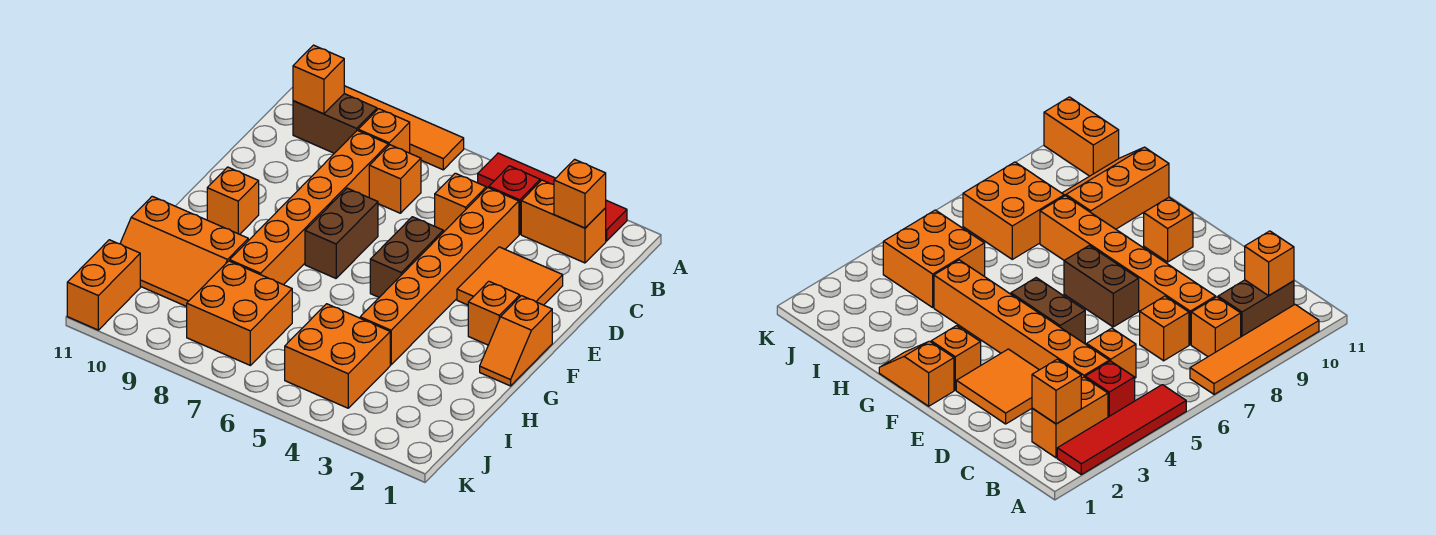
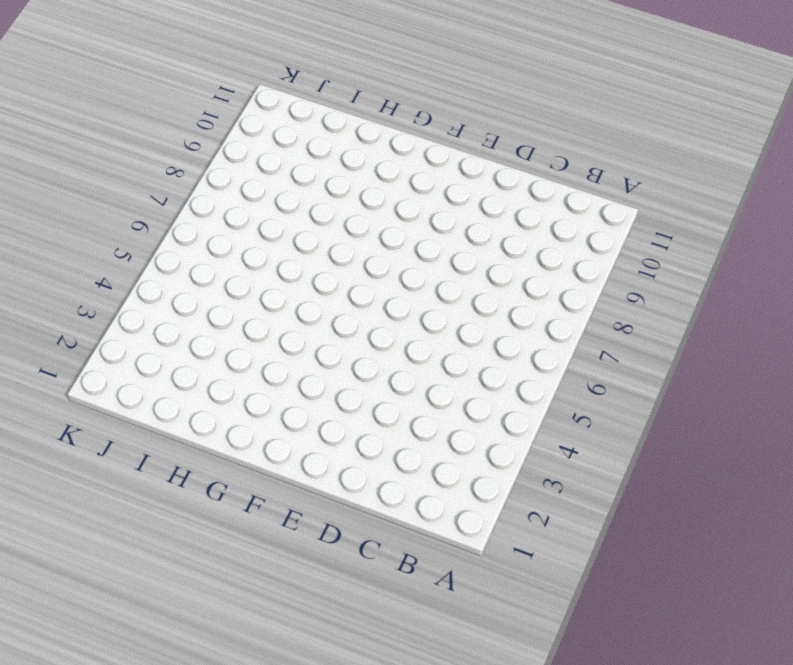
none -> red tile A2:A5 level 1
none -> orange tile A7:A10 level 1
none -> orange brick B2:B3 level 1

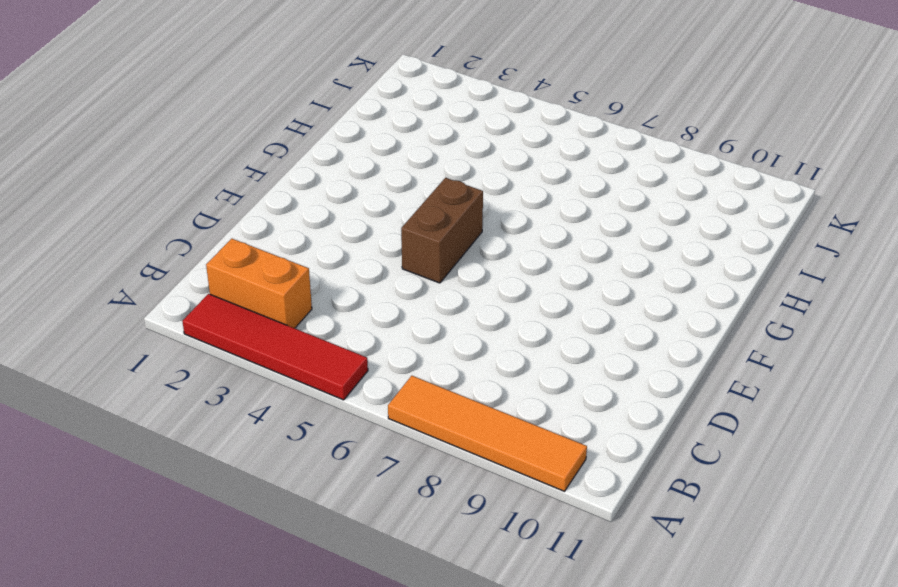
none -> red brick B4 level 1
none -> orange brick B8 level 1
none -> brown brick B9:B10 level 1

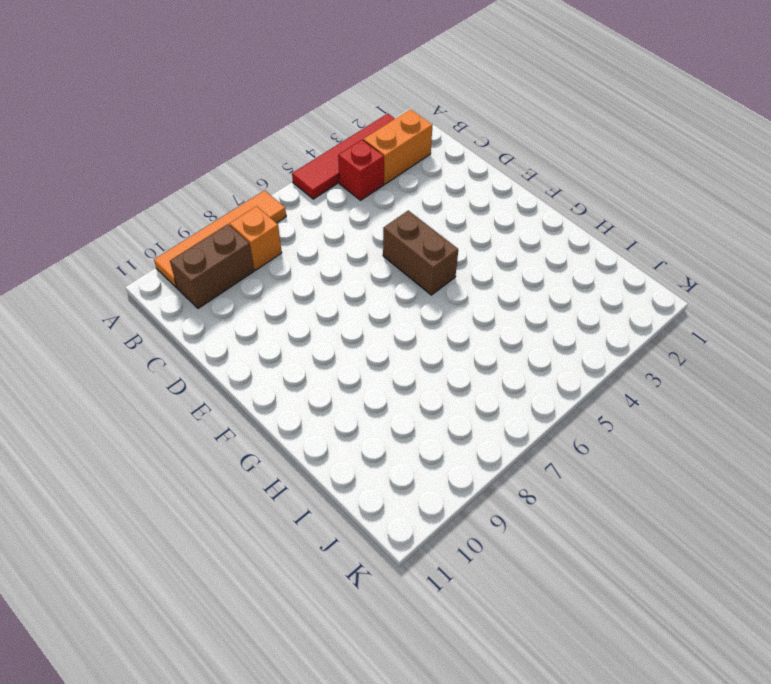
none -> orange brick C4:H4 level 1
none -> orange brick C5 level 1
none -> orange brick C7 level 1

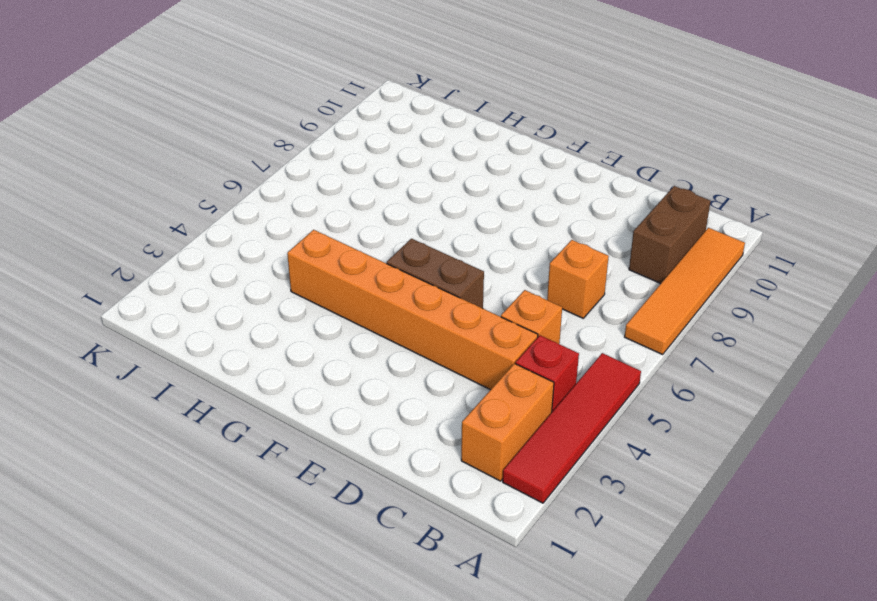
none -> orange brick B8 level 1
none -> orange brick C8:H8 level 1
none -> orange tile D2:E3 level 1

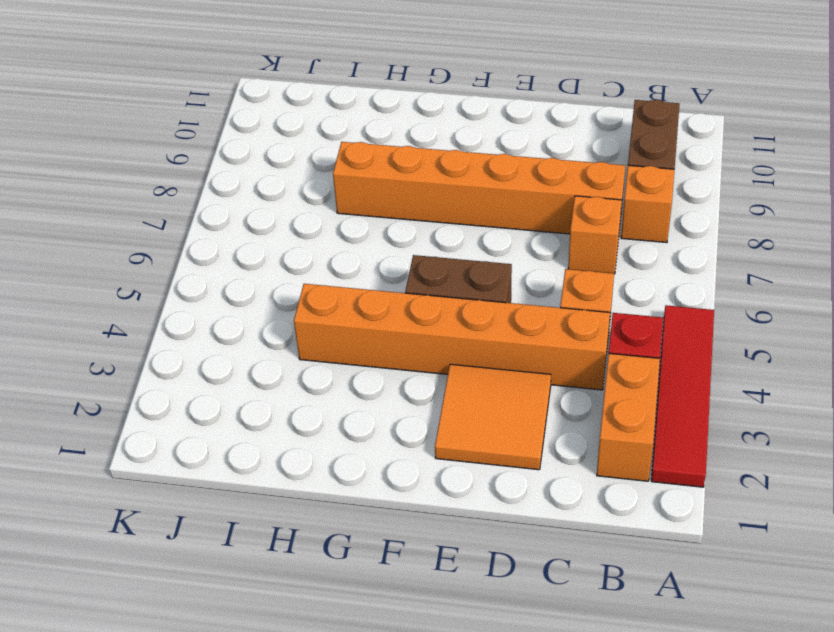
none -> orange tile A7:A10 level 1
none -> brown brick E7:F7 level 1
none -> orange slope F1:G1 level 1 top F

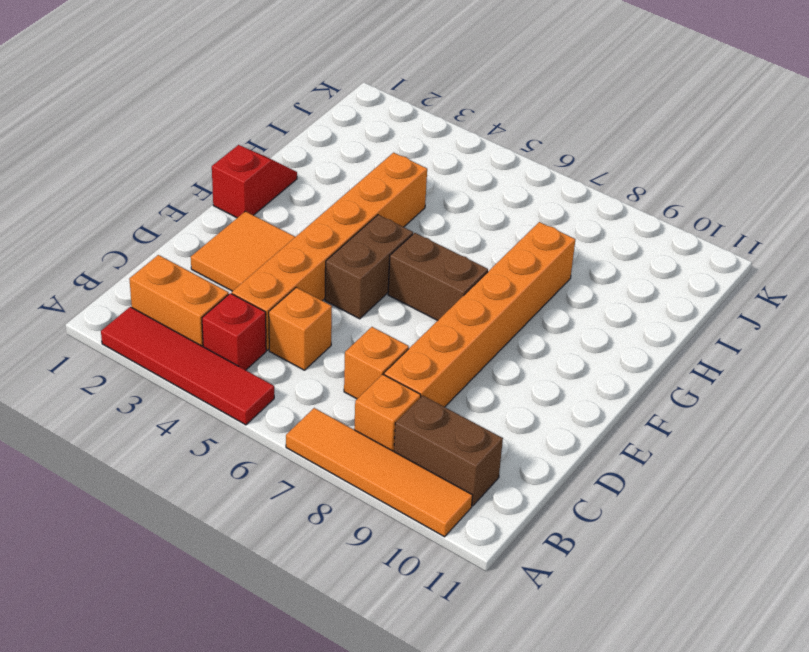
red slope F1:G1 level 1 top F -> orange slope F1:G1 level 1 top F
brown brick F6:F7 level 1 -> brown brick E7:F7 level 1
none -> orange brick F2 level 1
none -> orange brick F10 level 1
none -> orange slope H9:I11 level 1 top H

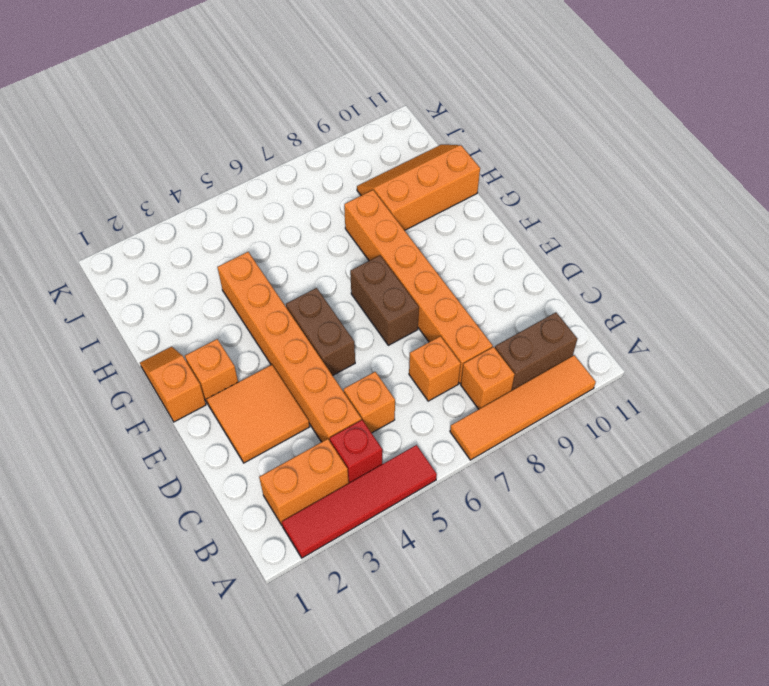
none -> orange brick F10 level 1
none -> orange brick I4:J5 level 1
none -> orange brick I7:J8 level 1

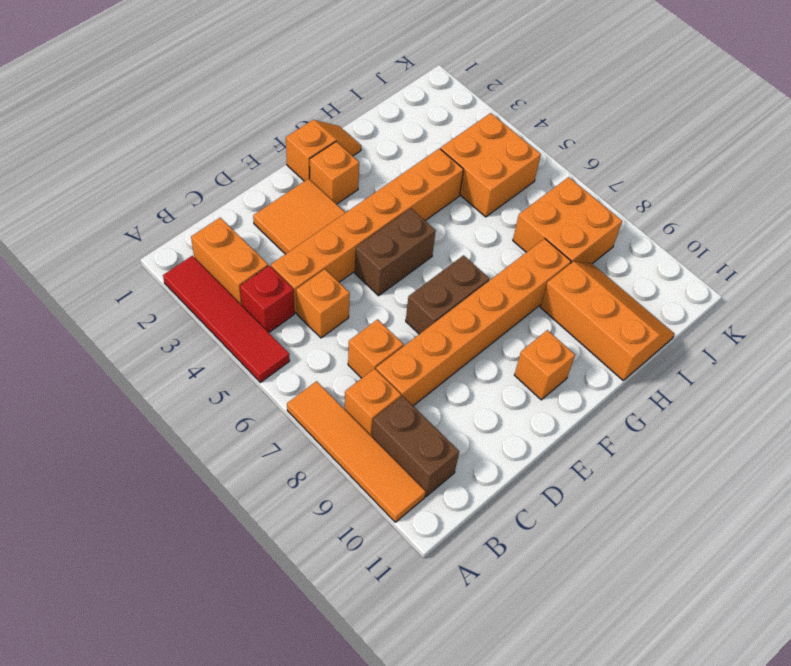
none -> orange brick J11:K11 level 1
none -> orange brick B2 level 2
none -> orange brick B10 level 2

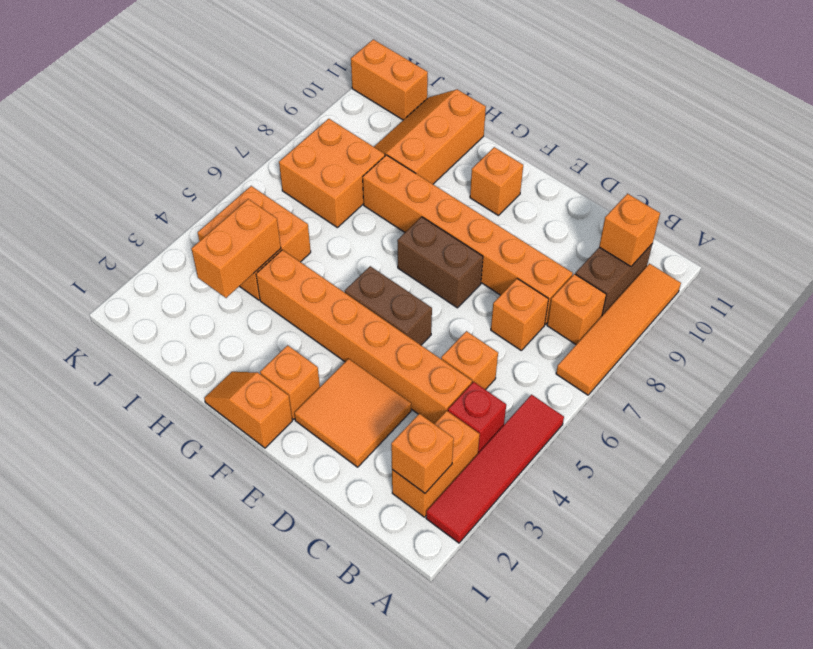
orange brick I3:I4 level 2 -> none

